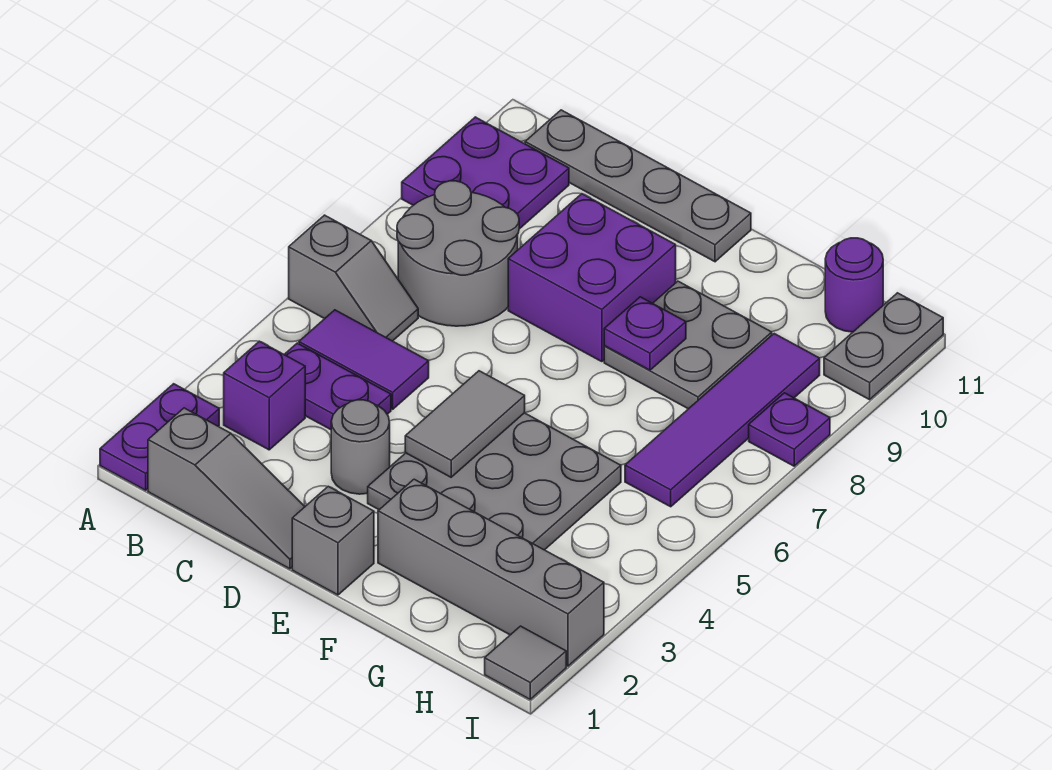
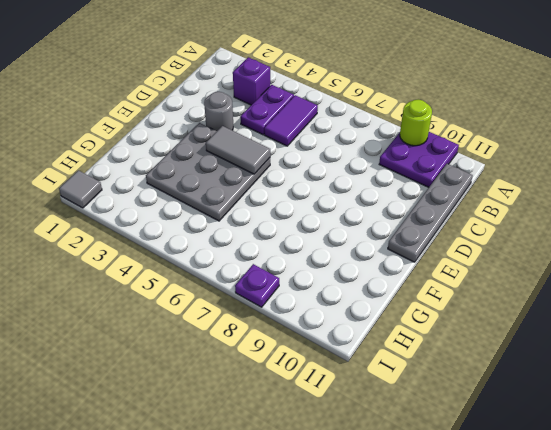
lime round brick A9 level 2 -> none
none -> purple plate A1:A2 level 1
none -> grey slope A6:B6 level 1 top A
none -> grey slope B1:D1 level 1 top B

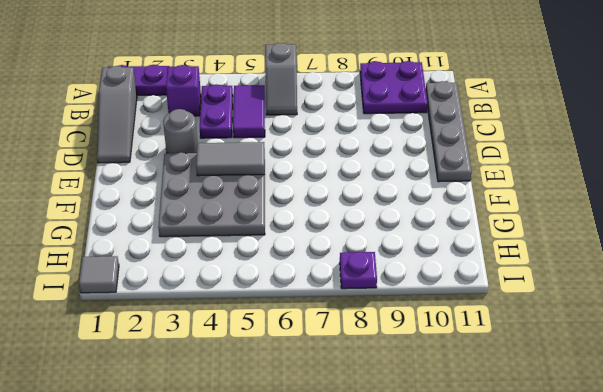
none -> grey round brick B7:C8 level 1
none -> purple brick D8:E9 level 1
none -> grey brick E1 level 1

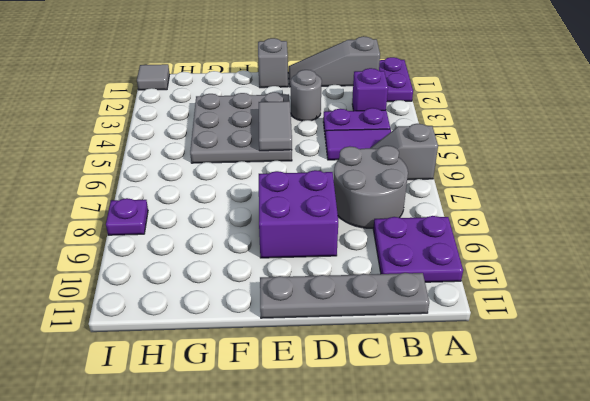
none -> grey brick F2:I2 level 1
none -> grey plate F8:G9 level 1
none -> purple tile H6:H9 level 1

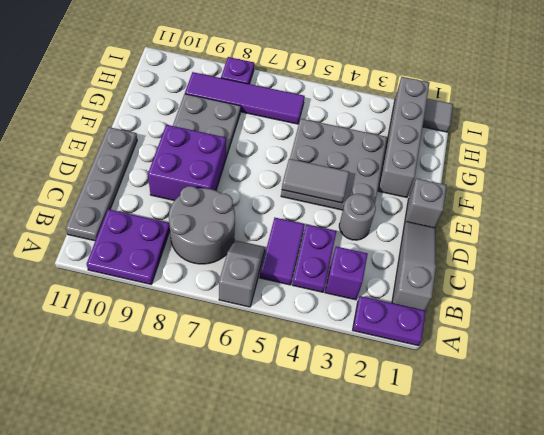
none -> purple round brick H11 level 1
none -> grey plate I10:I11 level 1
none -> purple plate F8 level 2

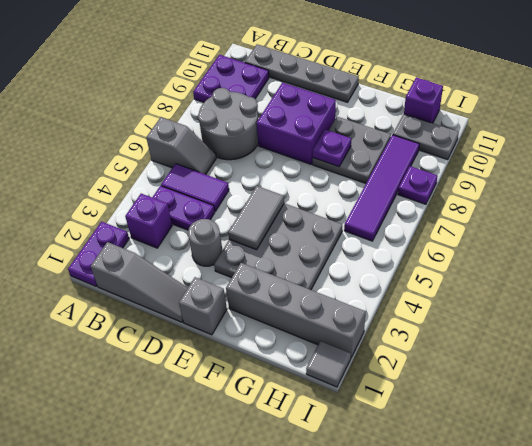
grey plate H10:I10 level 1 -> grey plate I10:I11 level 1
purple brick H11 level 1 -> purple round brick H11 level 1

